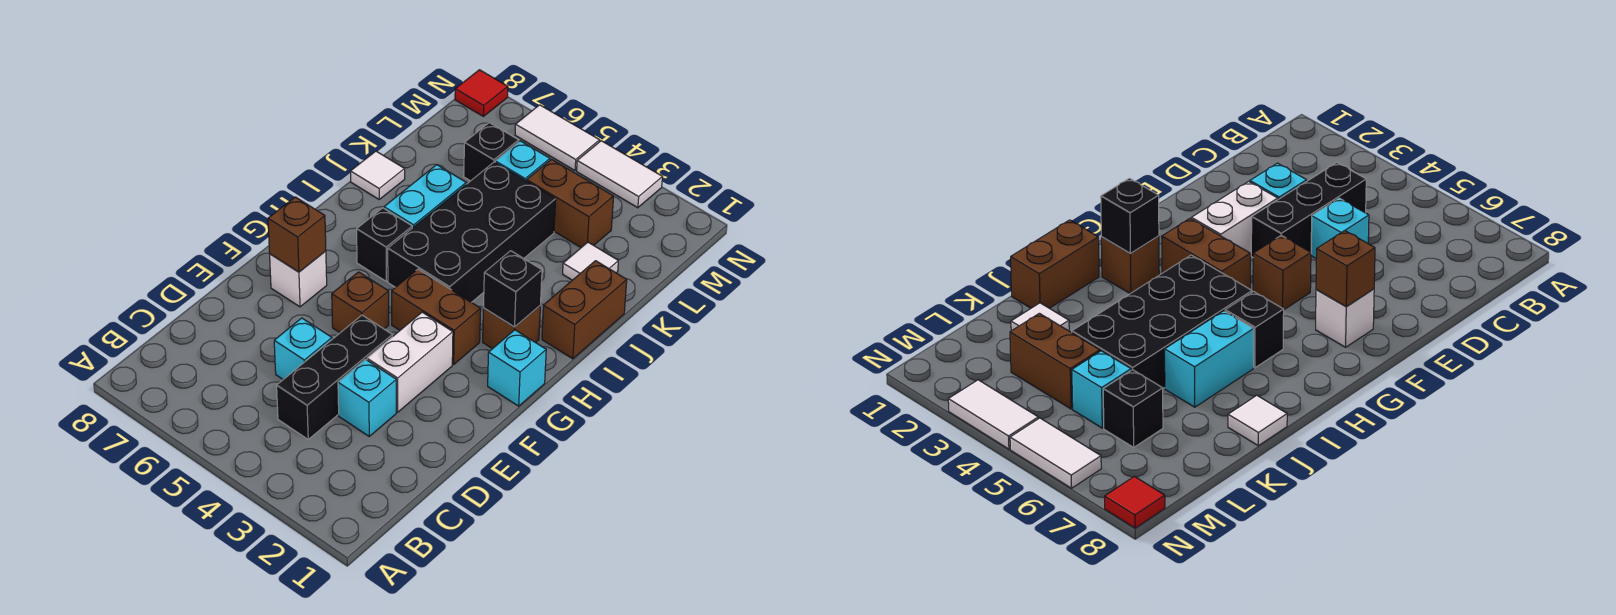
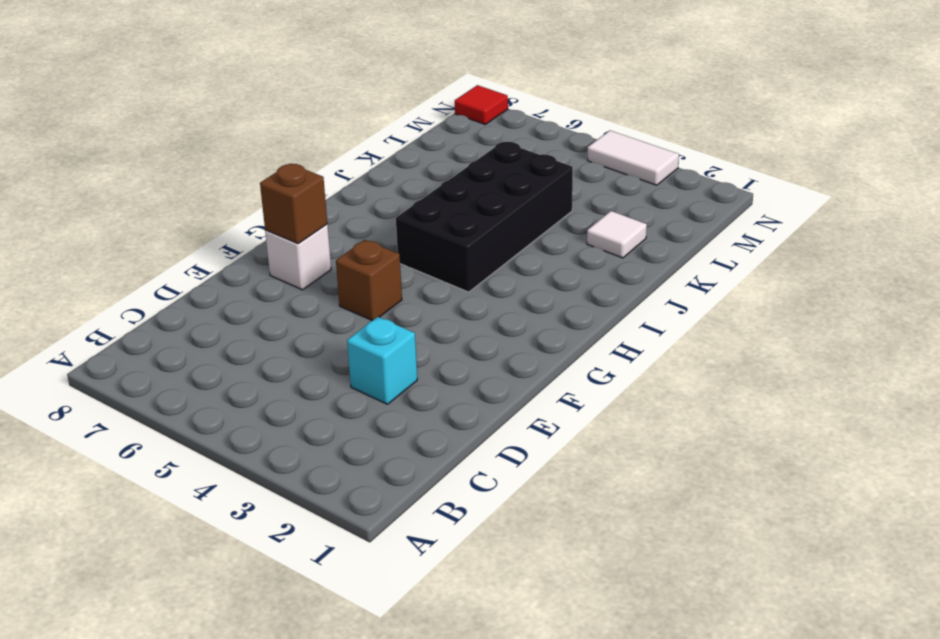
none -> black brick C4:E4 level 1
none -> cyan brick D5 level 1
none -> white brick E3:F3 level 1

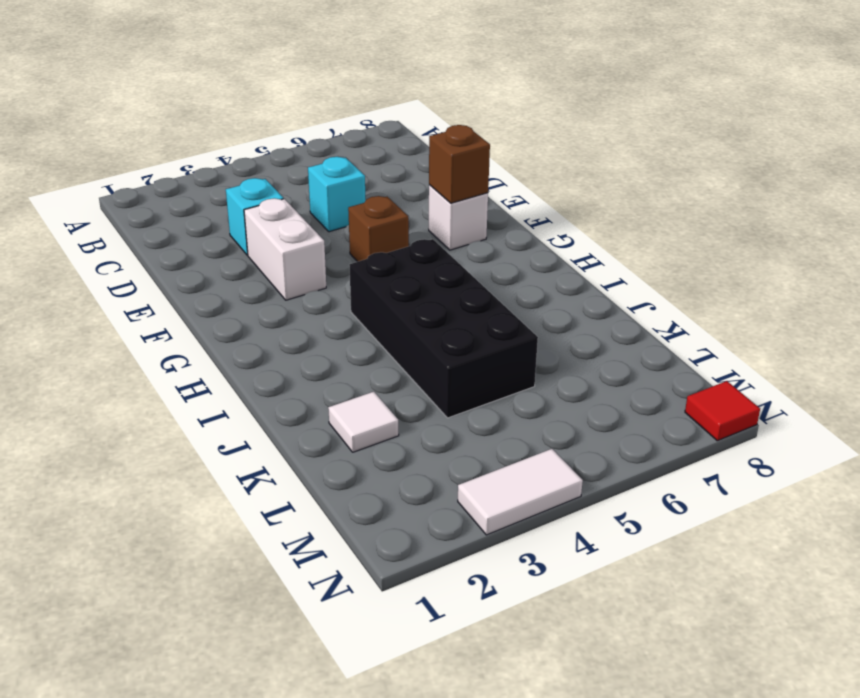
none -> black brick C4:E4 level 1
none -> cyan brick G1 level 1
none -> brown brick G3:G4 level 1

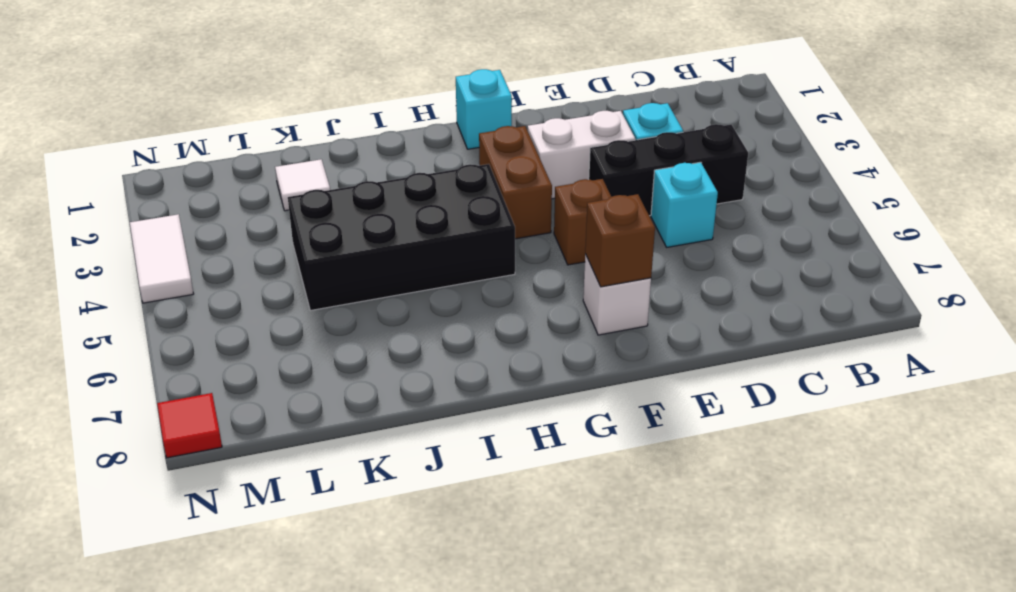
none -> brown brick H2 level 1
none -> black brick H6 level 1
none -> brown brick I1:J1 level 1

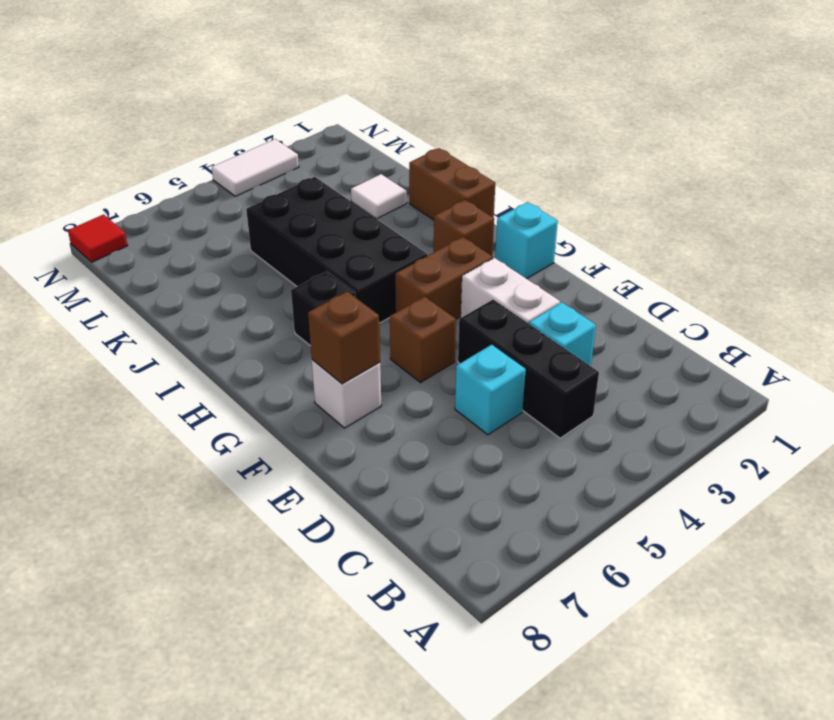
none -> cyan brick I6:J6 level 1
none -> white tile J8 level 1
none -> brown brick L3:L4 level 1

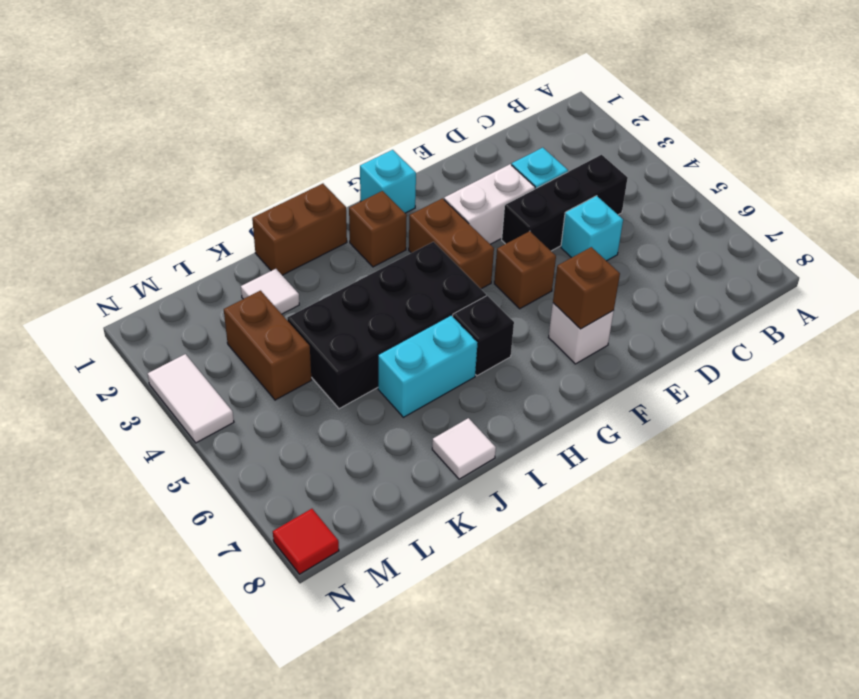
none -> cyan brick L5 level 1
none -> black brick L6 level 1
none -> white tile N5:N6 level 1

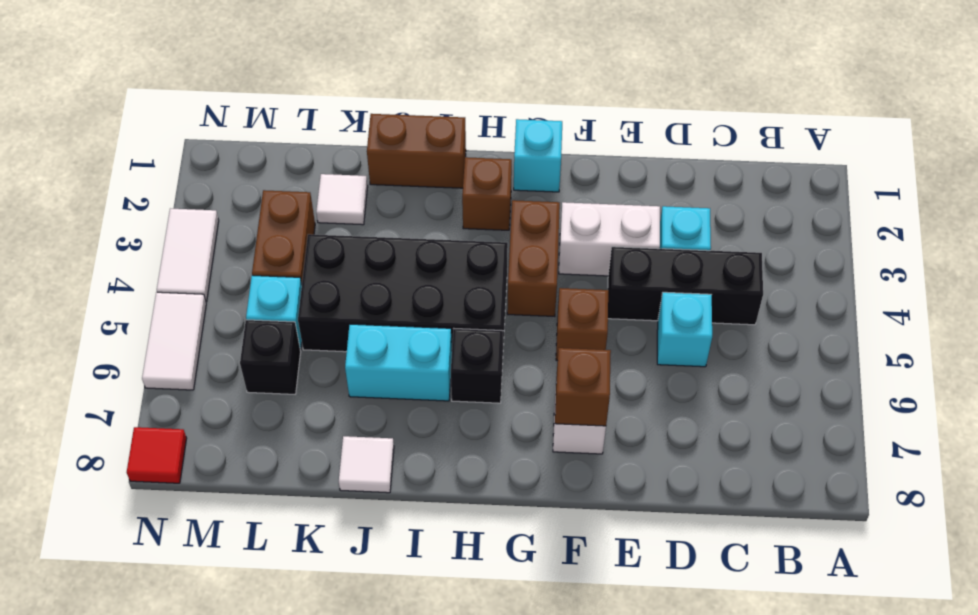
none -> black brick H2 level 2

